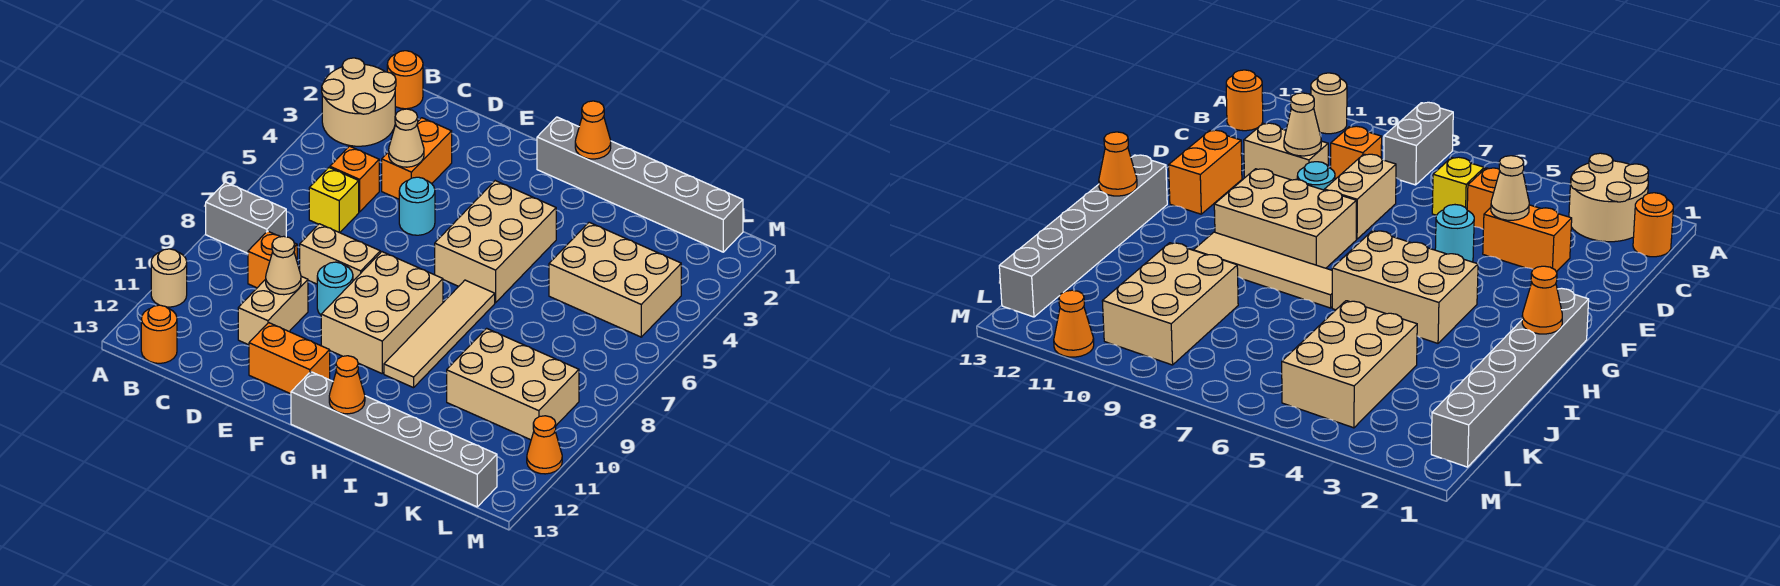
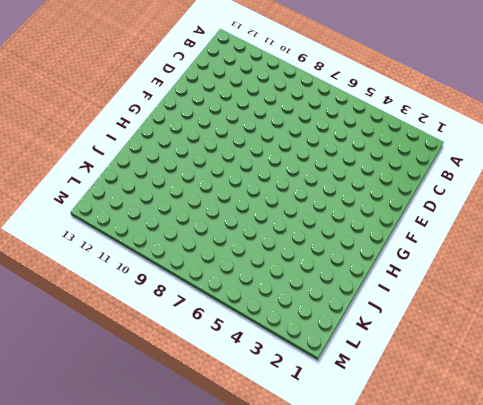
none -> tan round brick A2:B3 level 1
none -> grey brick A8:B8 level 1
none -> tan round brick A11 level 1

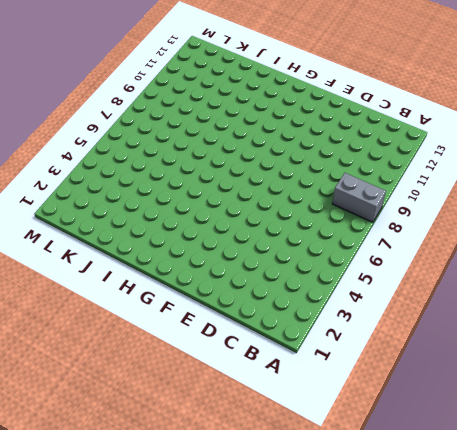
none -> tan round brick A2:B3 level 1
none -> tan round brick A11 level 1
none -> orange round brick B1 level 1

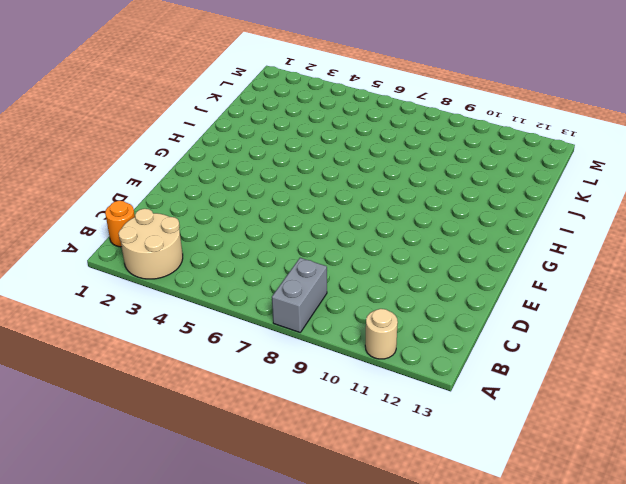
none -> orange round brick B13 level 1
none -> orange brick C5 level 1
none -> yellow brick C6 level 1

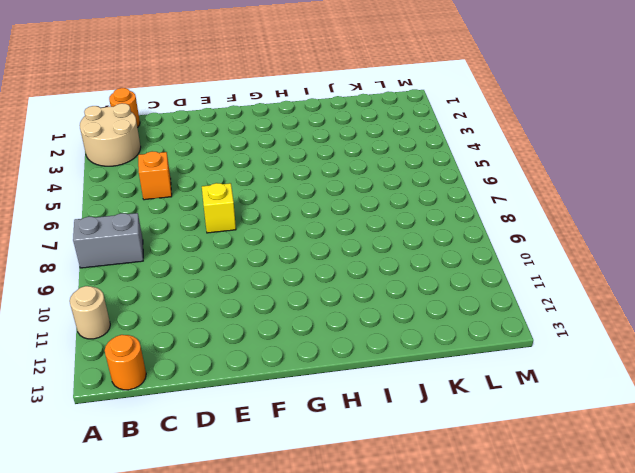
yellow brick E7 level 1 -> yellow brick C6 level 1
none -> orange brick C9 level 1
none -> orange brick D3:D4 level 1
none -> tan brick D8:E8 level 1

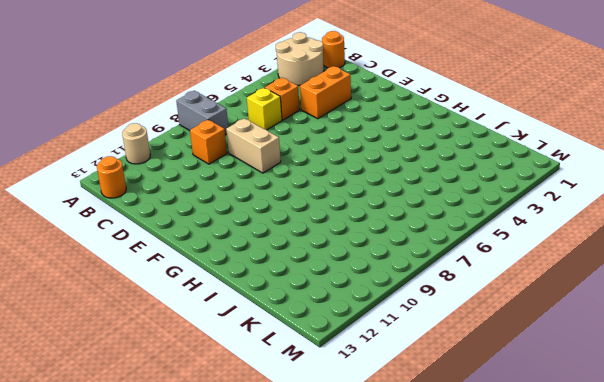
none -> tan brick D10:D11 level 1
none -> cyan round brick E5 level 1
none -> cyan round brick E9 level 1

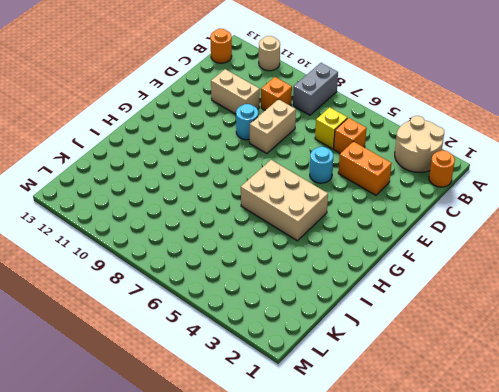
none -> orange brick E12:F12 level 1
none -> tan brick F8:G10 level 1
none -> grey brick G1:L1 level 1

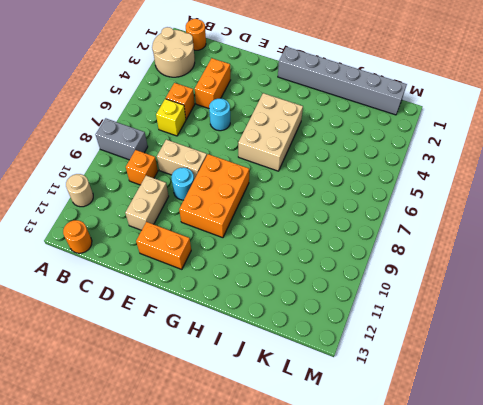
orange brick F8:G10 level 1 -> tan brick F8:G10 level 1
none -> grey brick G13:L13 level 1
none -> tan tile H7:H10 level 1
none -> tan brick J4:L5 level 1

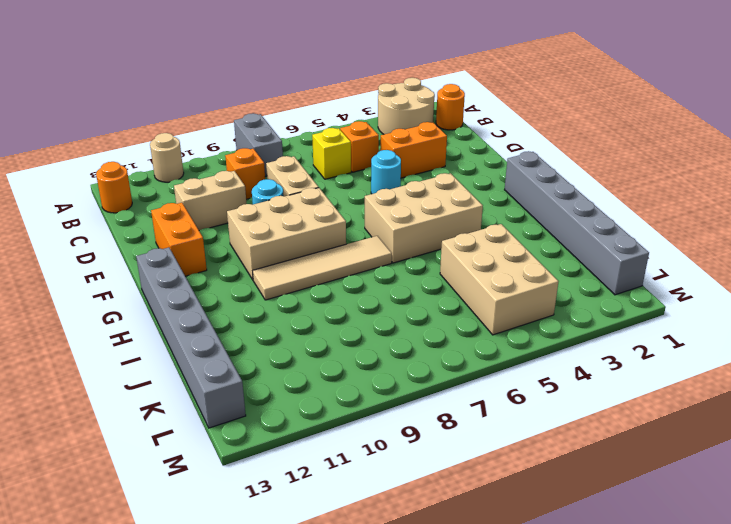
none -> tan brick J9:L10 level 1
none -> orange cone M11 level 1
none -> tan cone D4 level 2

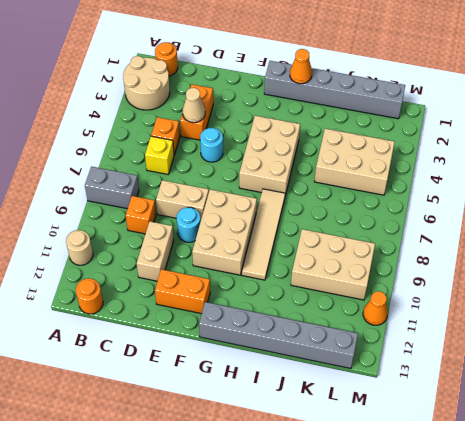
none -> tan cone D10 level 2
none -> orange cone H13 level 2

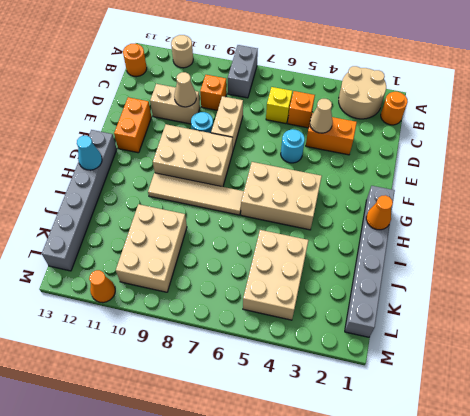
cyan cone H13 level 2 -> orange cone H13 level 2

